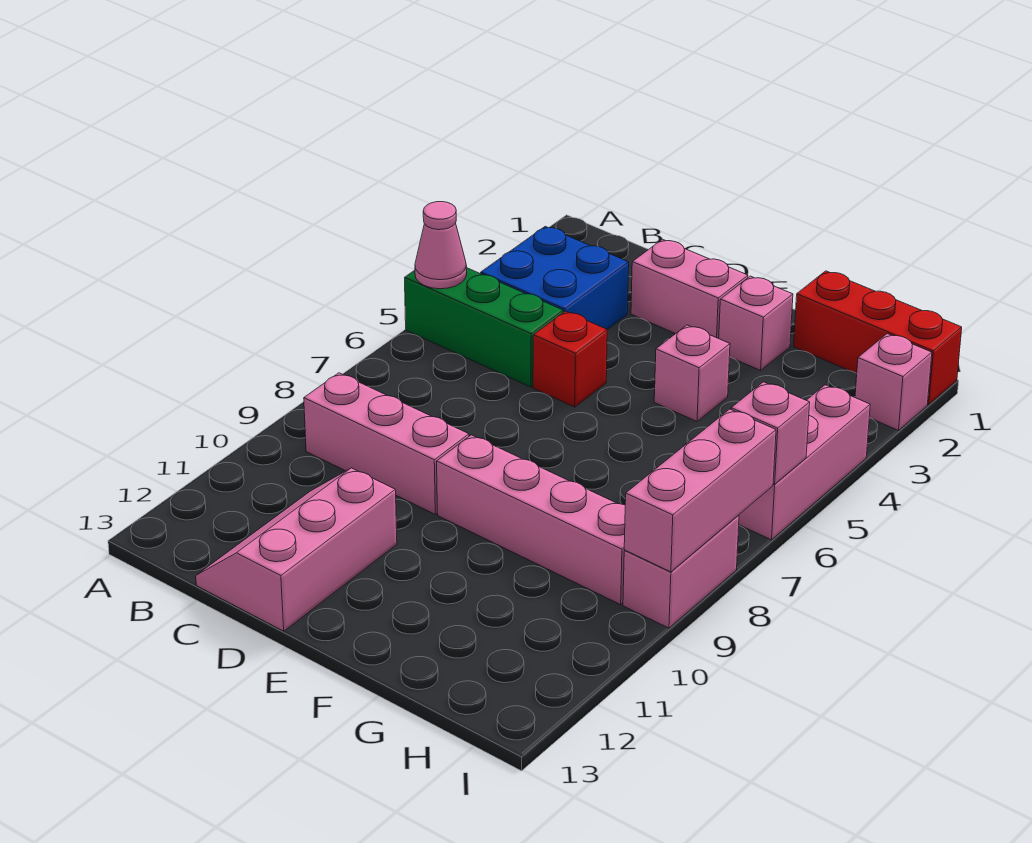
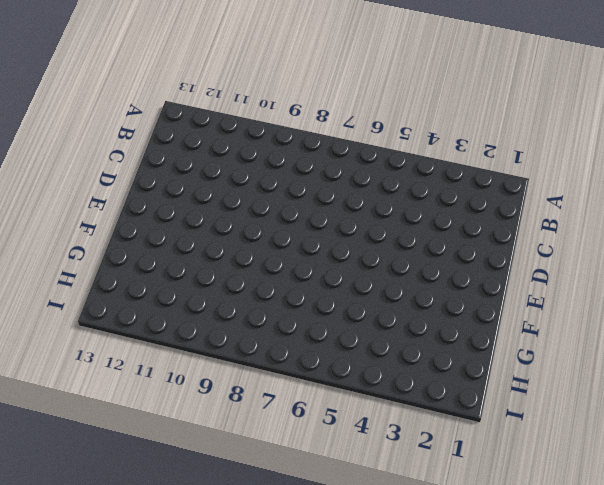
none -> green brick A5:C5 level 1
none -> blue brick B3:C4 level 1
none -> pink brick B9:D9 level 1

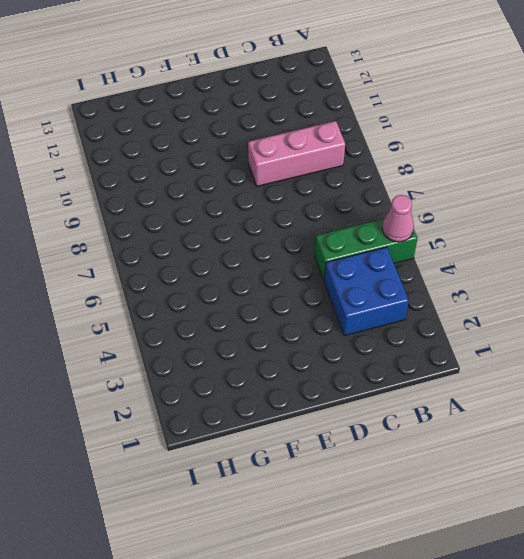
none -> pink slope C11:D13 level 1 top D
none -> pink brick D2:E2 level 1
none -> red brick D5 level 1

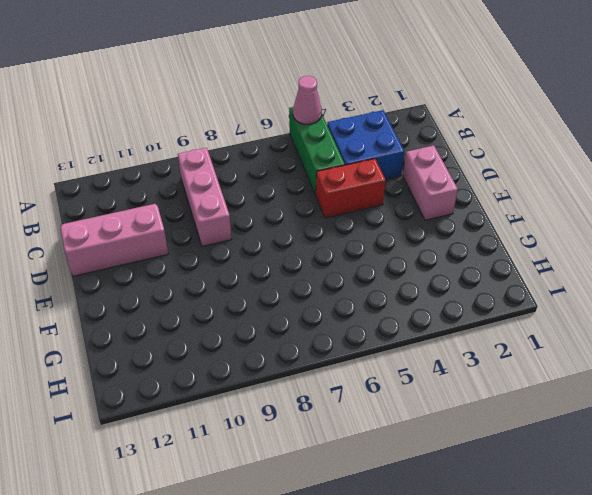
red brick D4:D5 level 1 -> red brick D5 level 1
none -> pink brick E9:H9 level 1
none -> pink brick F2 level 1
none -> pink brick F4 level 1

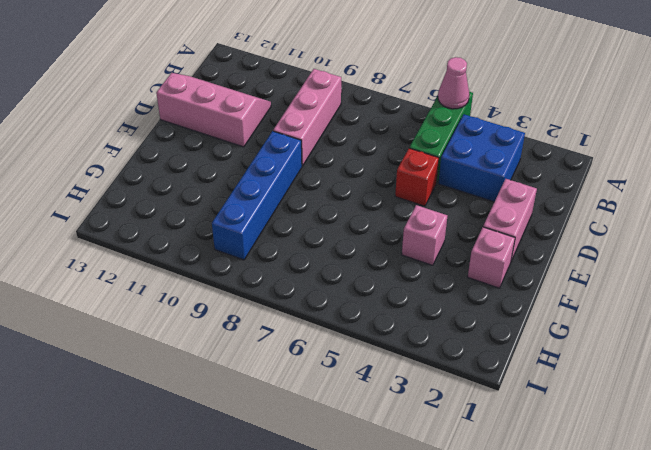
blue brick E9:H9 level 1 -> pink brick E9:H9 level 1
none -> red brick G1:I1 level 1
none -> pink brick I2 level 1
none -> pink brick I4:I6 level 1

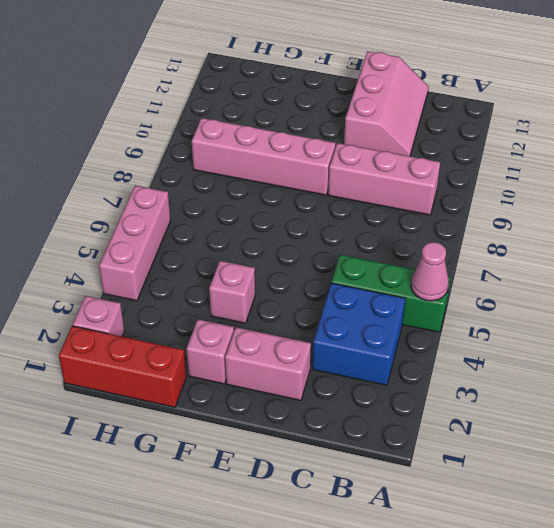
none -> red brick D5 level 1
none -> pink brick I8:I9 level 1
none -> pink brick I6 level 2

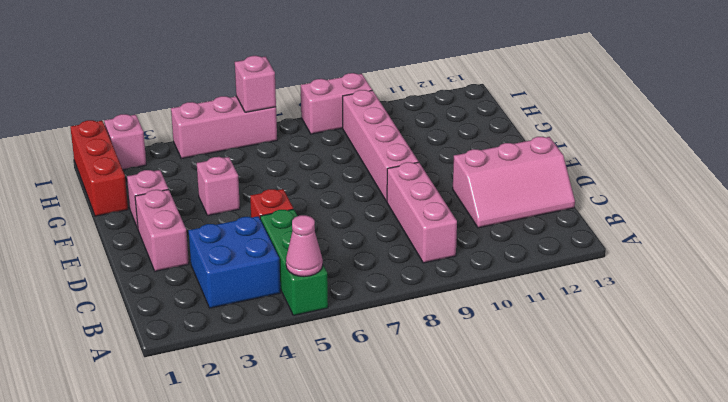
none -> pink brick I7:I9 level 2

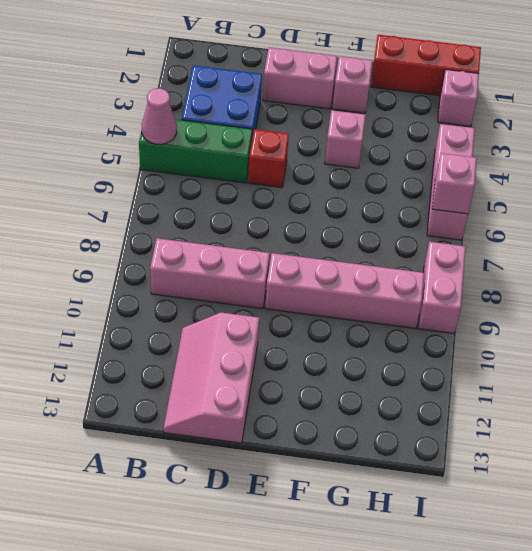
none -> pink brick I7:I9 level 2

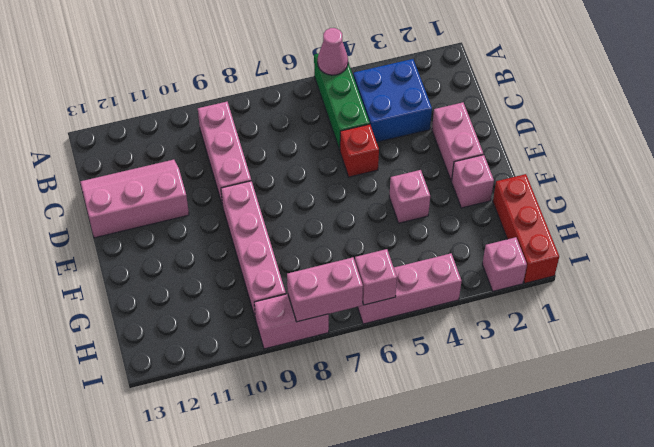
pink brick I7:I8 level 2 -> pink brick I7:I9 level 2

